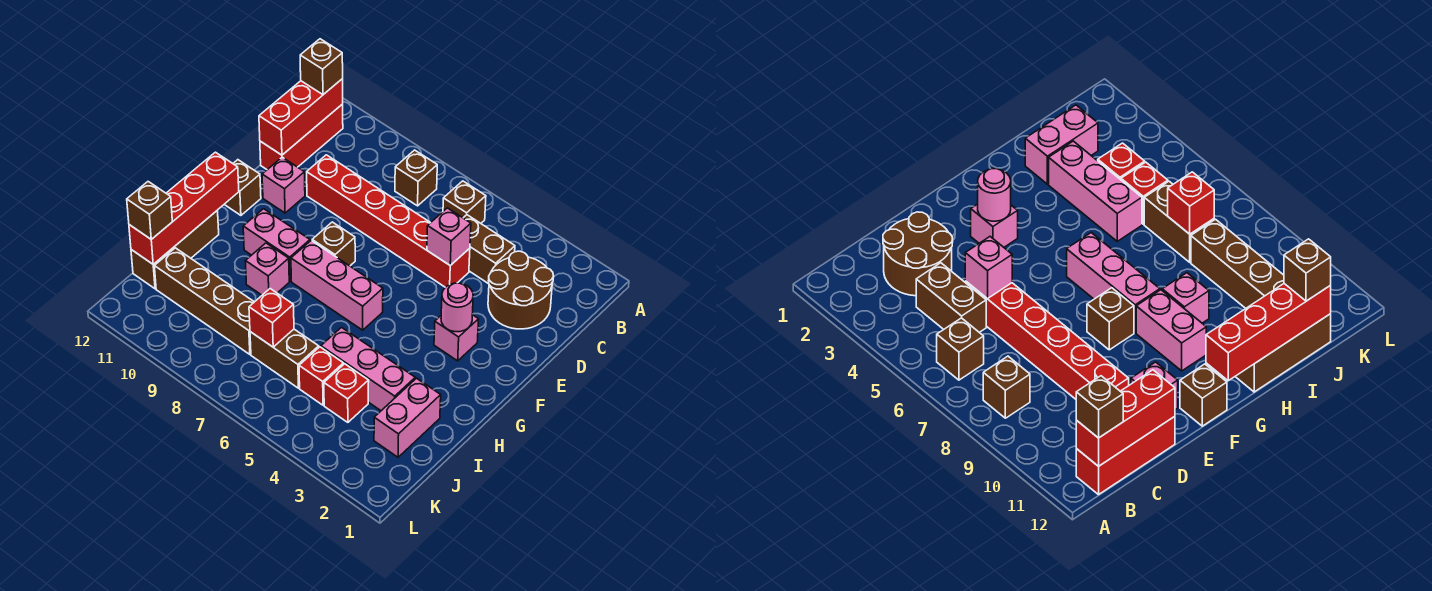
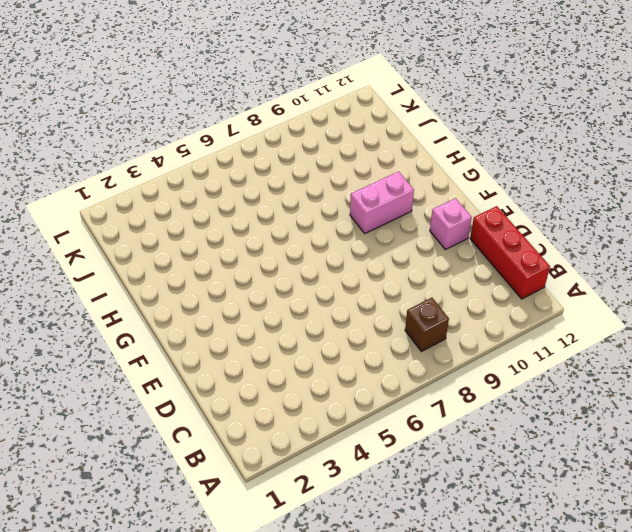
none -> brown brick B6 level 1
none -> brown round brick C2:D3 level 1
none -> brown brick C4:C5 level 1

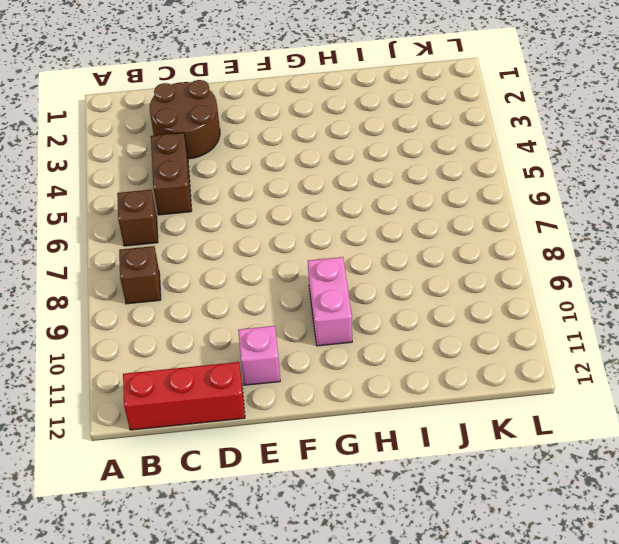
none -> red brick D5:D10 level 1
none -> pink brick F3 level 1
none -> brown brick F8 level 1

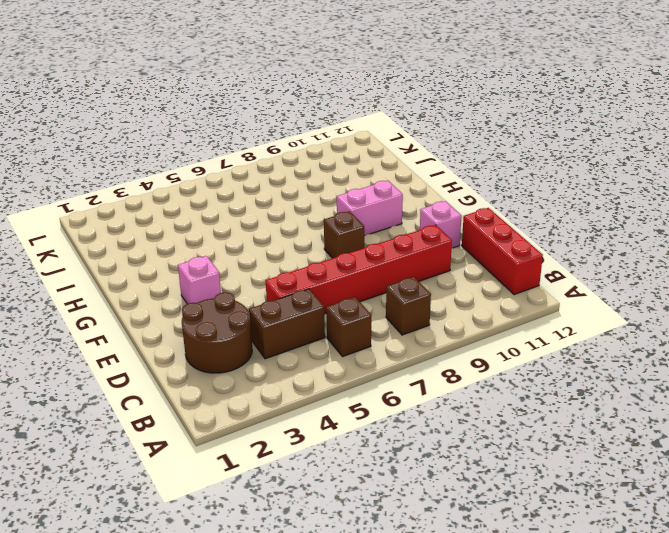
none -> brown brick F12 level 1
none -> pink brick G6:G8 level 1
none -> pink brick H9 level 1

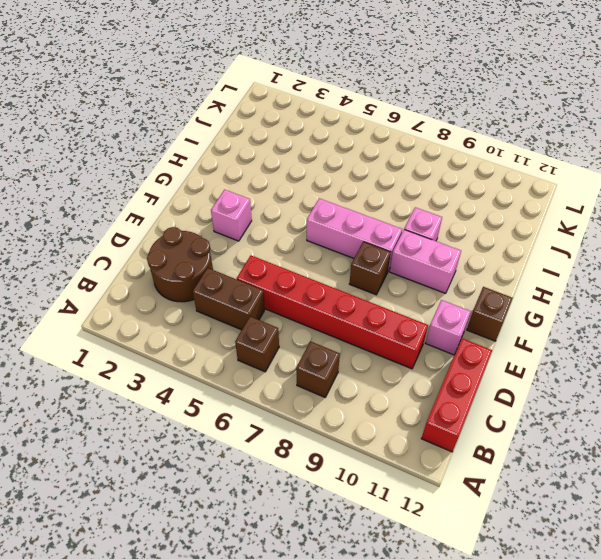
none -> brown brick H12:J12 level 1
none -> pink brick I2:J2 level 1
none -> pink brick I3:I5 level 1

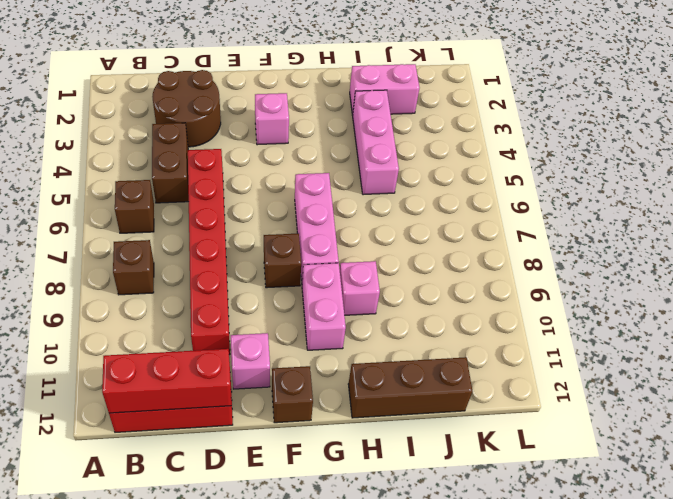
none -> red brick J4 level 1
none -> red brick J5 level 1
none -> brown brick J6:J7 level 1

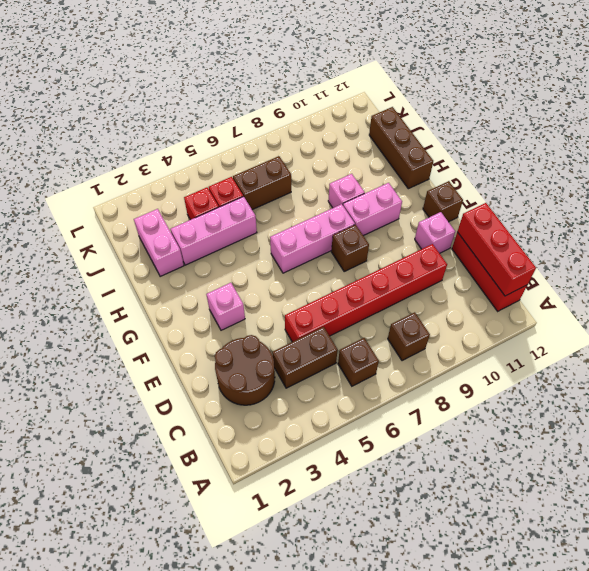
none -> brown brick J8:J11 level 1
none -> pink brick D5 level 2
none -> pink round brick F3 level 2

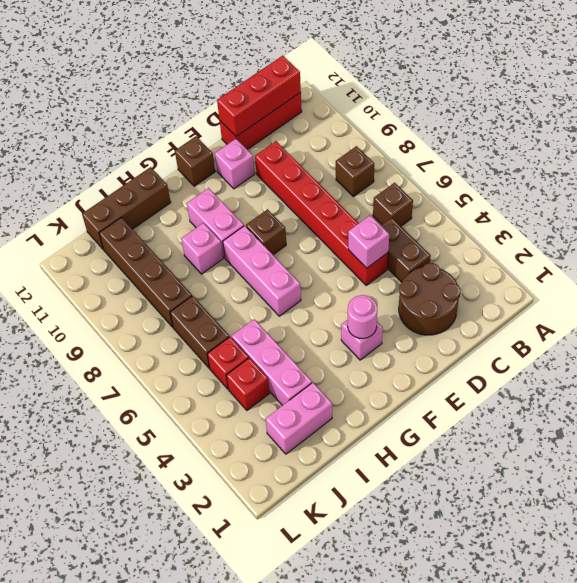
none -> red brick G12:J12 level 2
none -> red brick J7 level 2
none -> brown brick B12 level 3

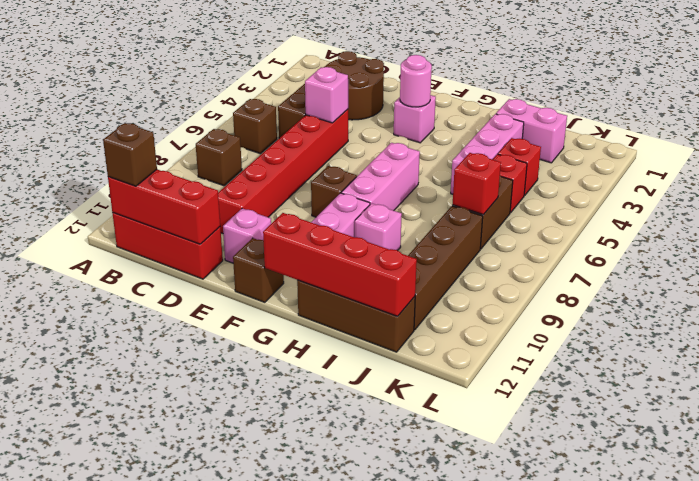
none -> brown brick J12 level 3

